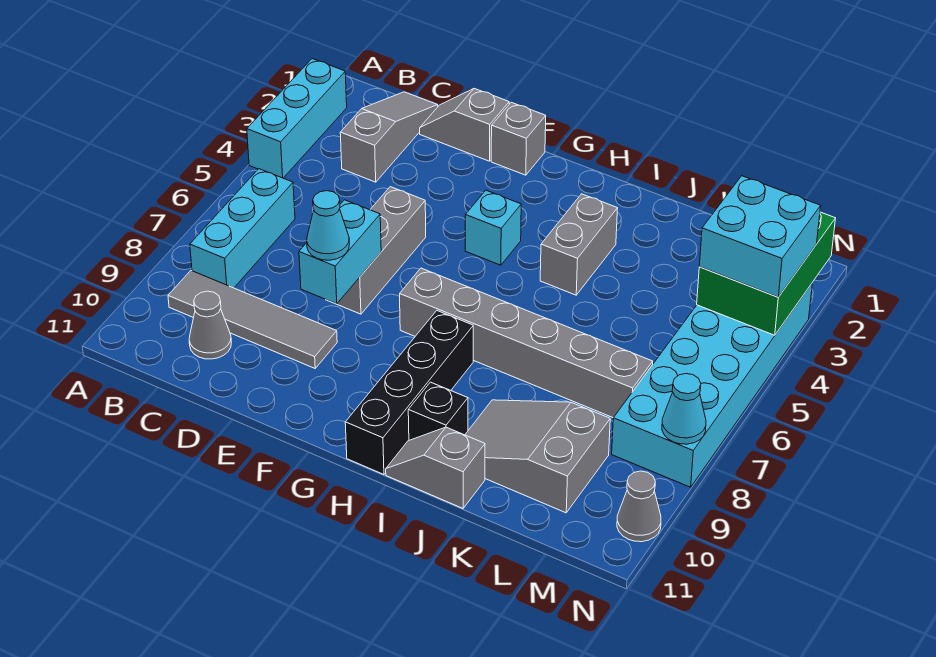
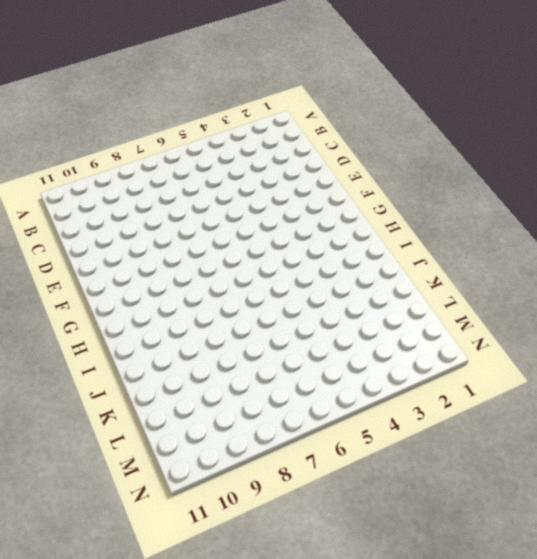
none -> cyan brick A2:A4 level 1
none -> cyan brick B6:B8 level 1
none -> grey tile B9:E9 level 1

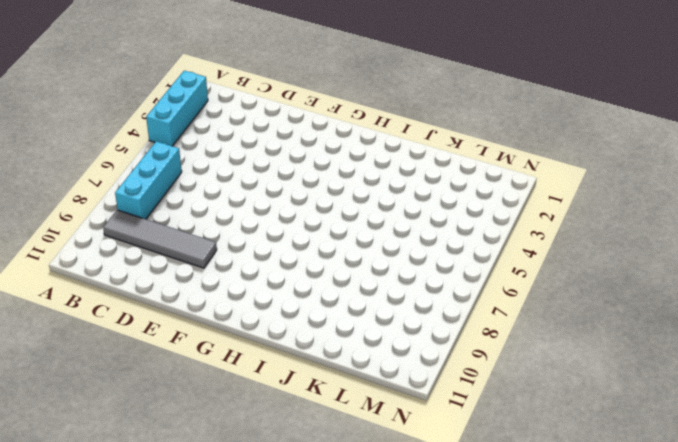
none -> grey slope C1:C3 level 1 top 3
none -> grey cone C10 level 1
none -> grey slope D1:E1 level 1 top E

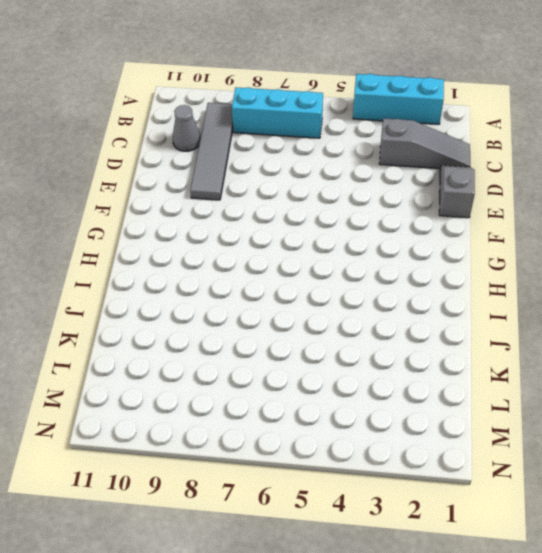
none -> grey brick E5:E7 level 1
none -> grey brick F1 level 1
none -> cyan brick G4 level 1

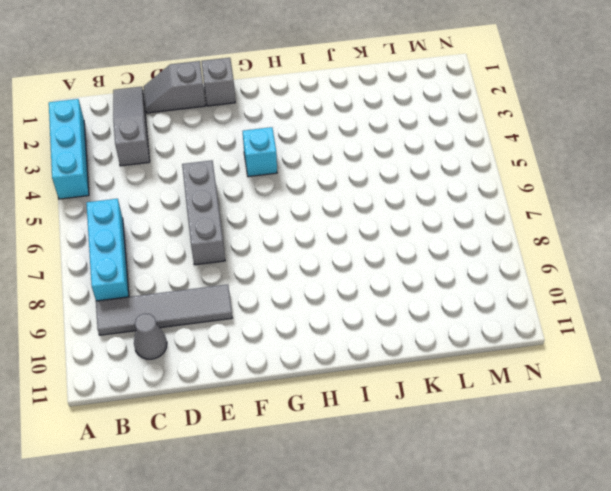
none -> grey brick G7:L7 level 1
none -> black brick H8:H11 level 1
none -> grey brick I3:I4 level 1

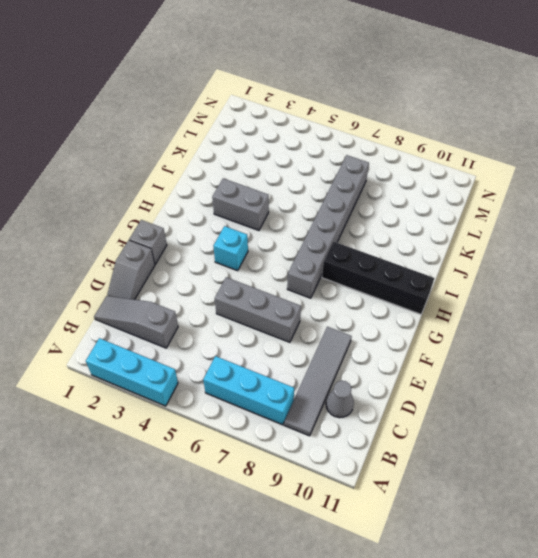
none -> black brick I10 level 1
none -> grey slope I11:J11 level 1 top J
none -> grey slope J9:L10 level 1 top L

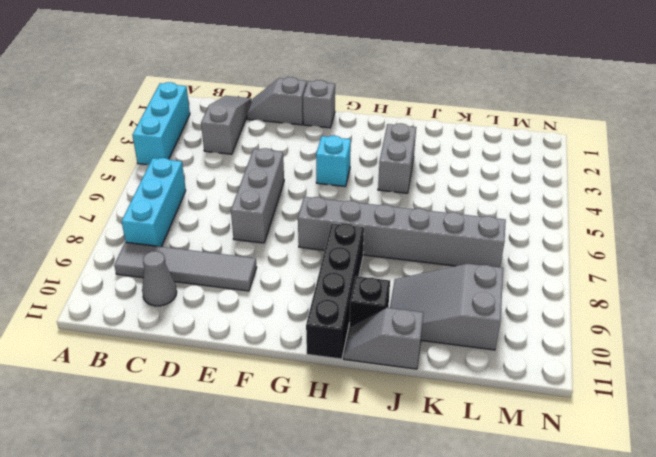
none -> cyan brick M3:N8 level 1
none -> grey cone N10 level 1
none -> cyan brick E7:E8 level 2

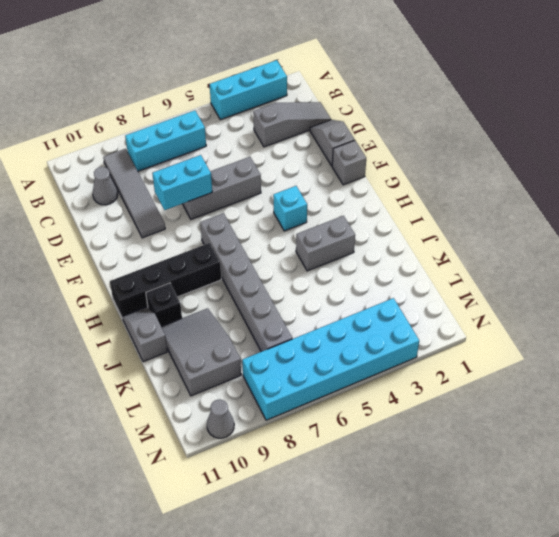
none -> green brick M2:N4 level 2
none -> cyan cone N8 level 2
none -> cyan cone E8 level 3

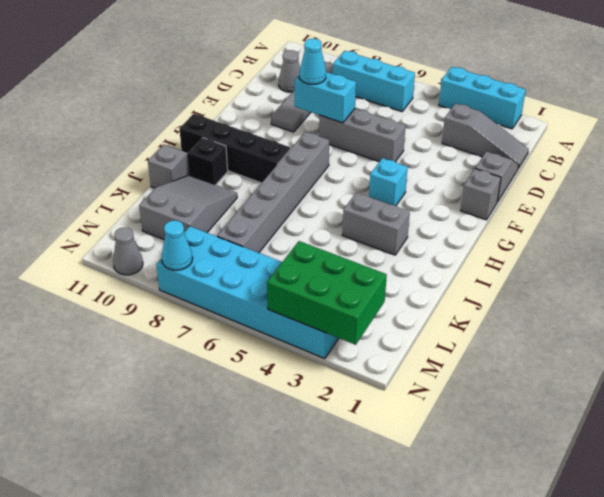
none -> cyan brick M3:N4 level 3

